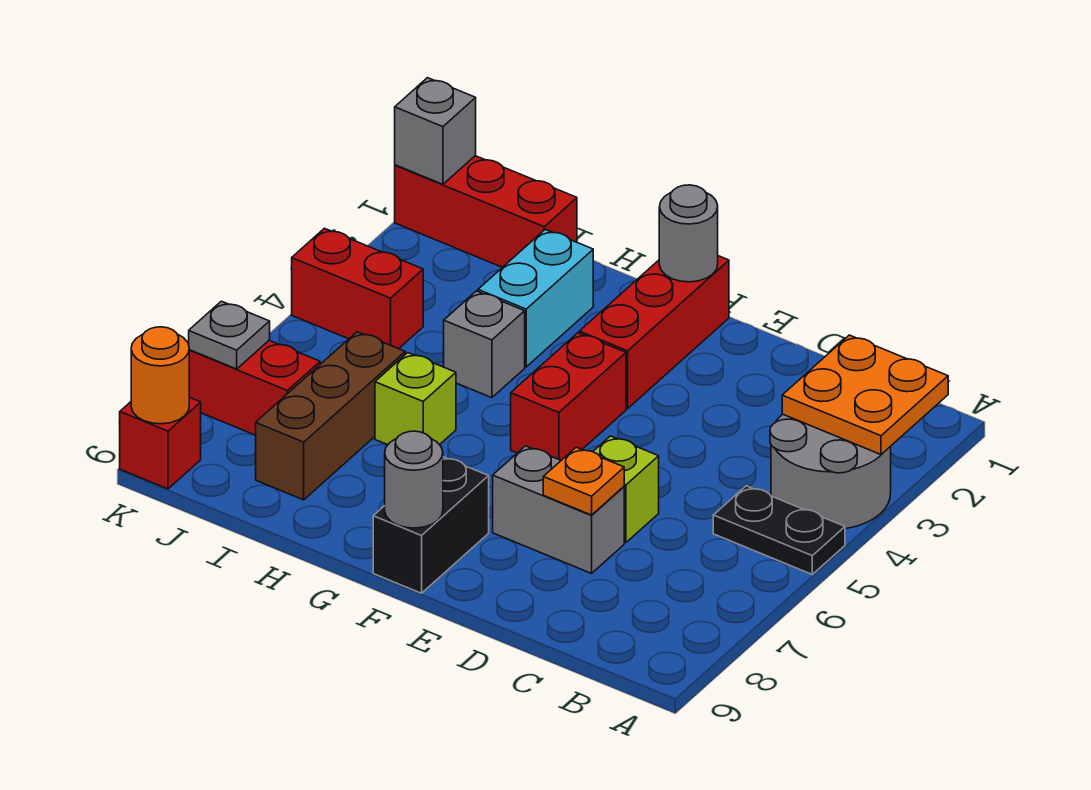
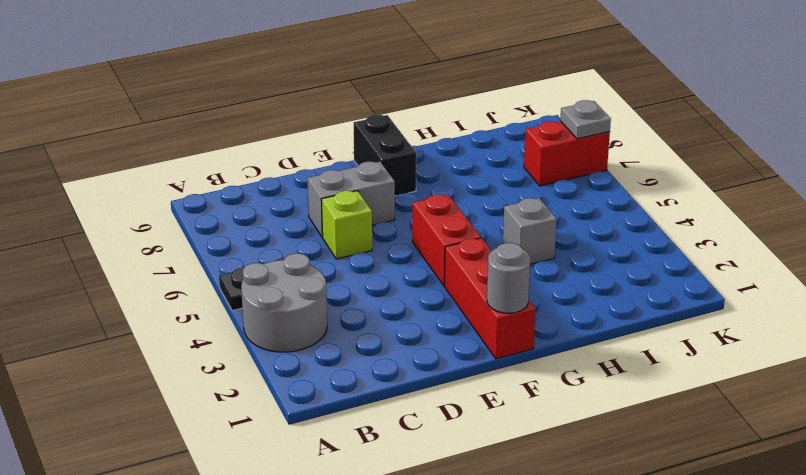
none -> cyan brick H2:H3 level 1
none -> lime brick H6 level 1
none -> red brick I1:K1 level 1

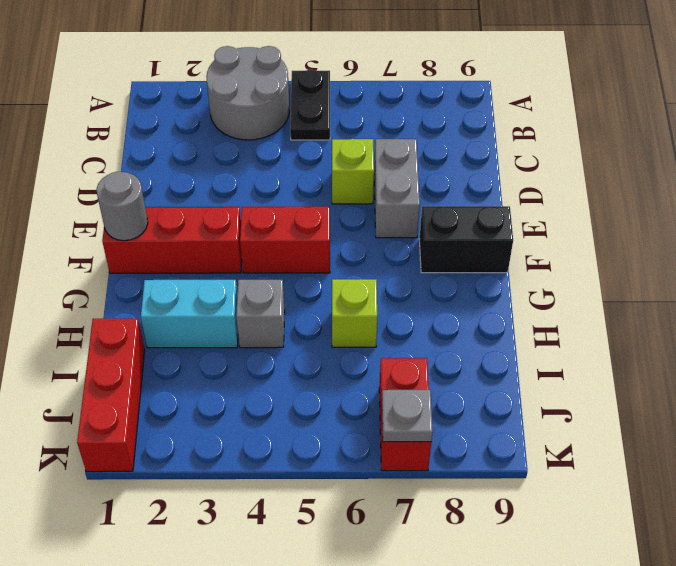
none -> brown brick I6:I8 level 1
none -> red brick J4:K4 level 1
none -> red brick K9 level 1

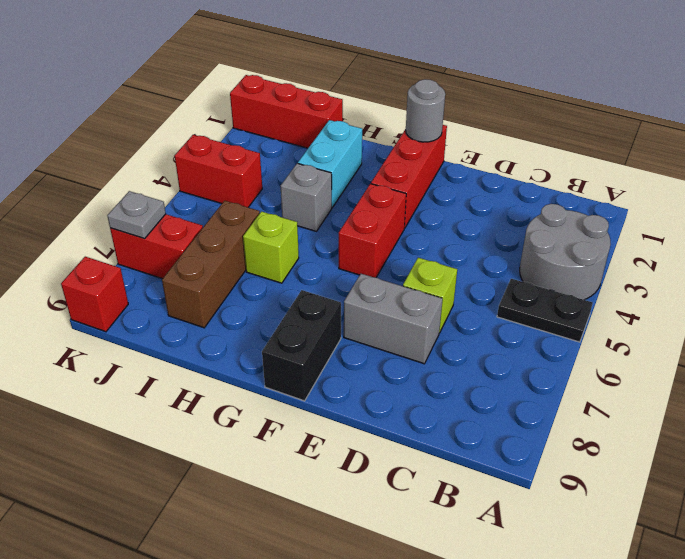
none -> orange plate A2:B3 level 2
none -> orange plate D7 level 2
none -> grey round brick F9 level 2

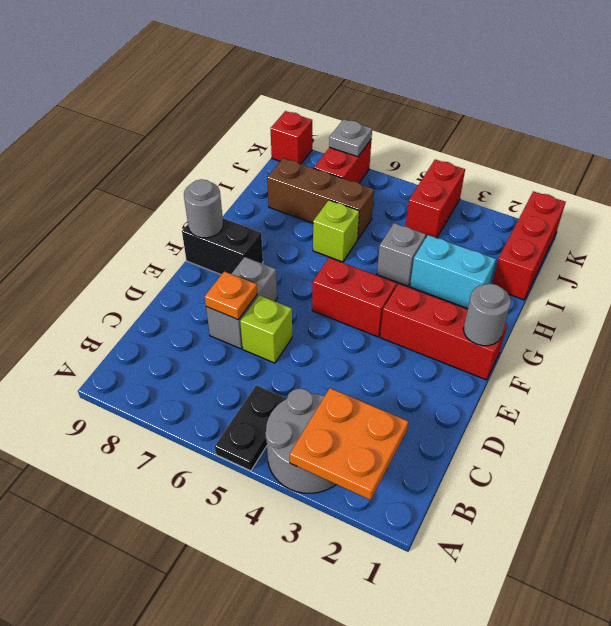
none -> grey brick K1 level 2
none -> orange round brick K9 level 2

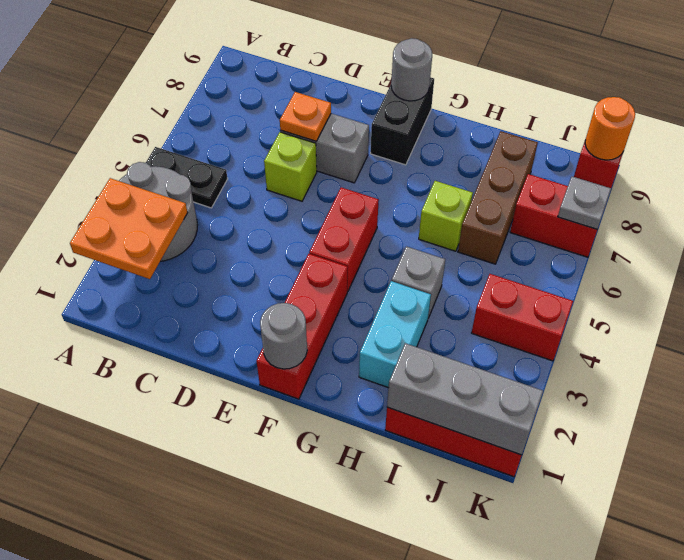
grey brick I1:K1 level 2 -> grey brick K1 level 2

